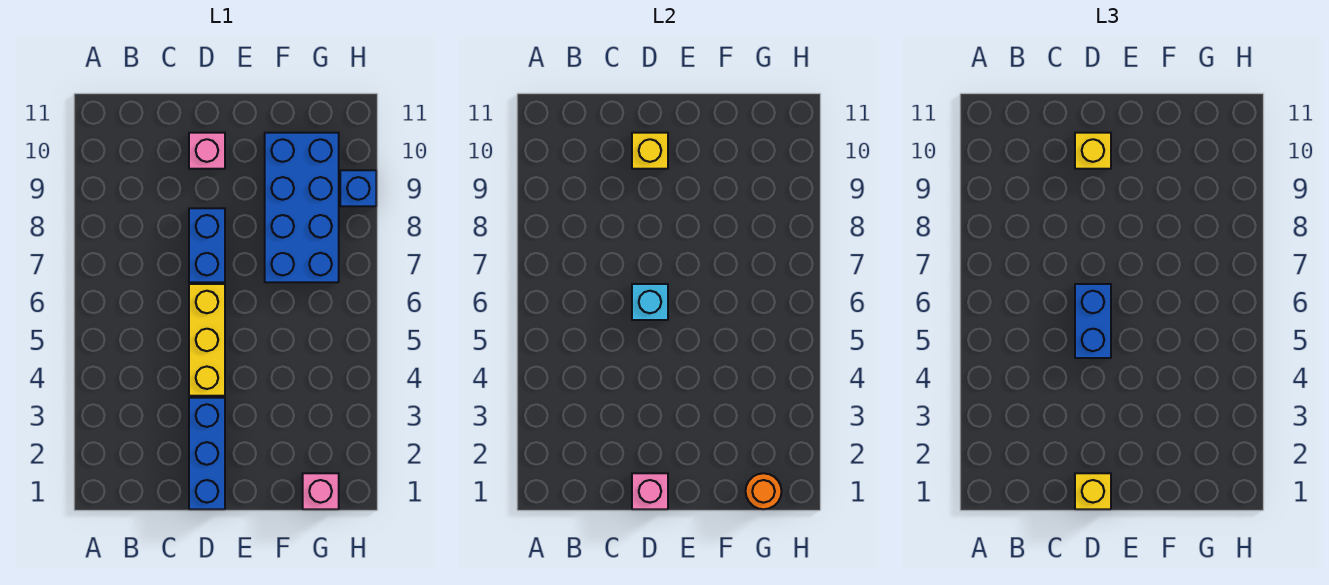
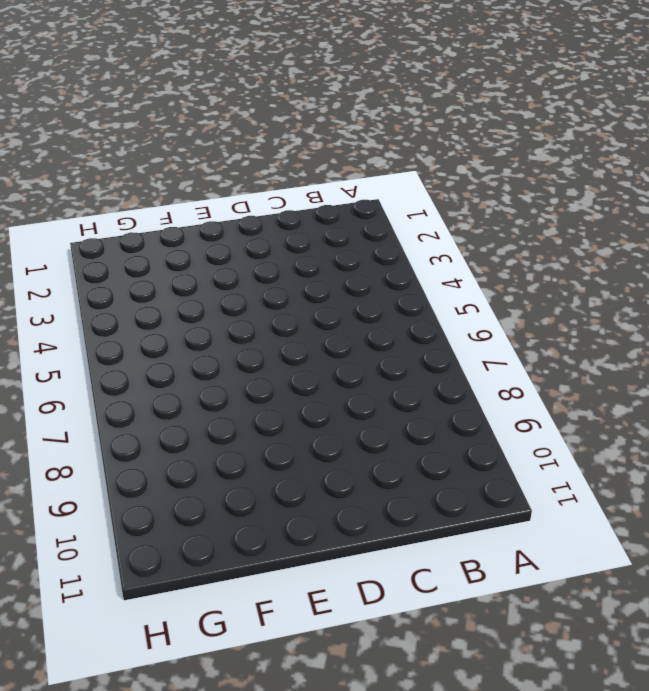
none -> blue brick D1:D3 level 1
none -> yellow brick D4:D6 level 1
none -> blue brick D7:D8 level 1

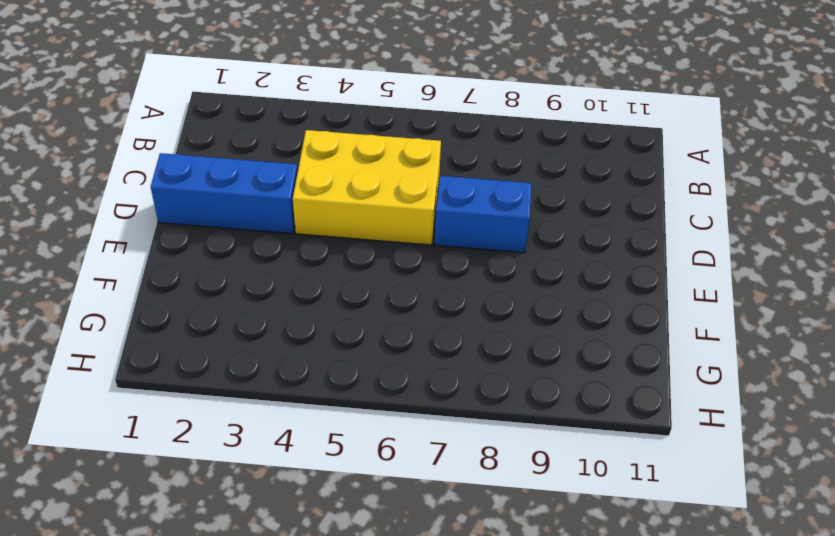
yellow brick C4:D6 level 1 -> yellow brick D4:D6 level 1
none -> pink brick D10 level 1
none -> blue brick F7:G10 level 1
none -> pink brick G1 level 1

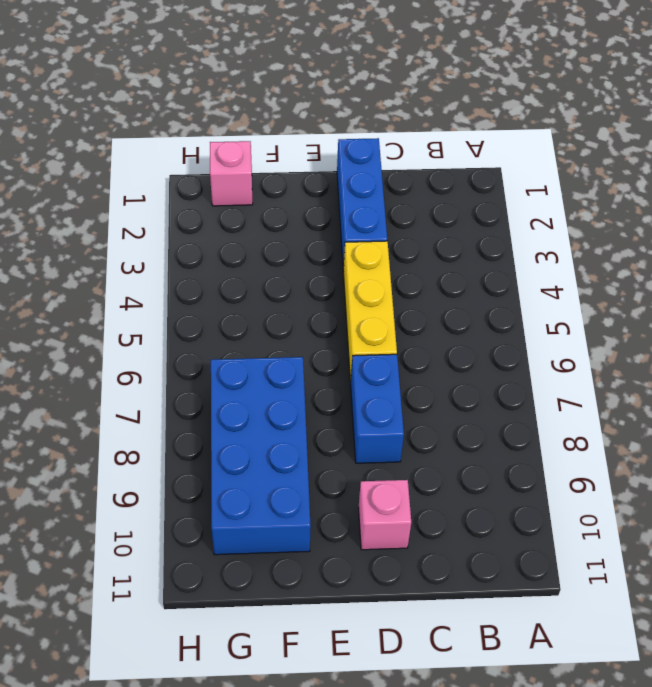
none -> blue brick H9 level 1
none -> pink brick D1 level 2
none -> cyan brick D6 level 2

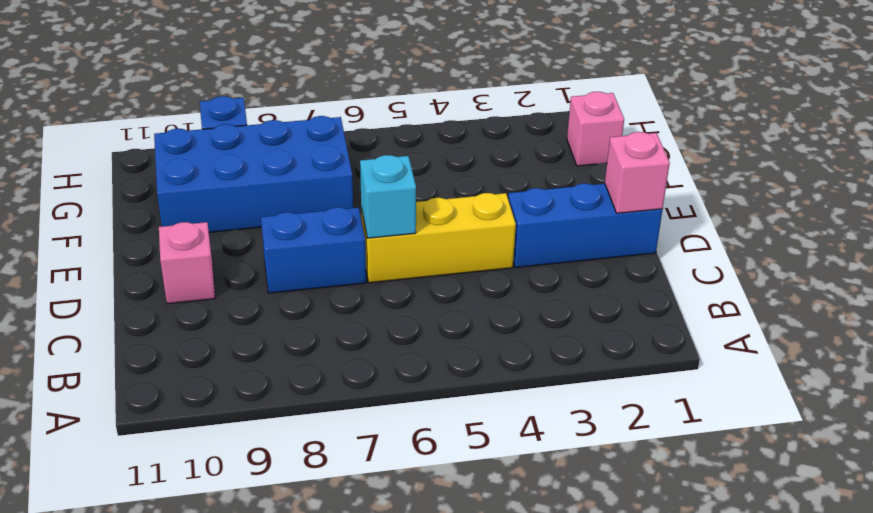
none -> yellow brick D10 level 2
none -> orange round brick G1 level 2
none -> yellow brick D1 level 3

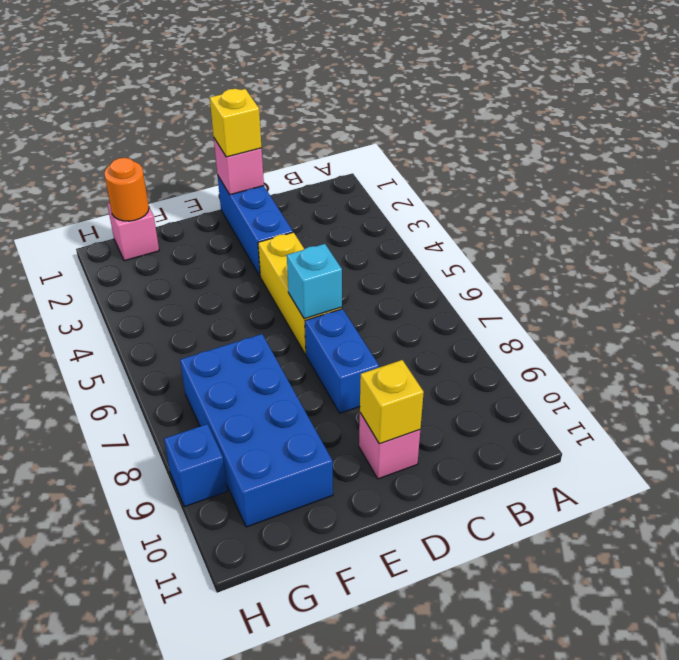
none -> blue brick D5:D6 level 3
none -> yellow brick D10 level 3

